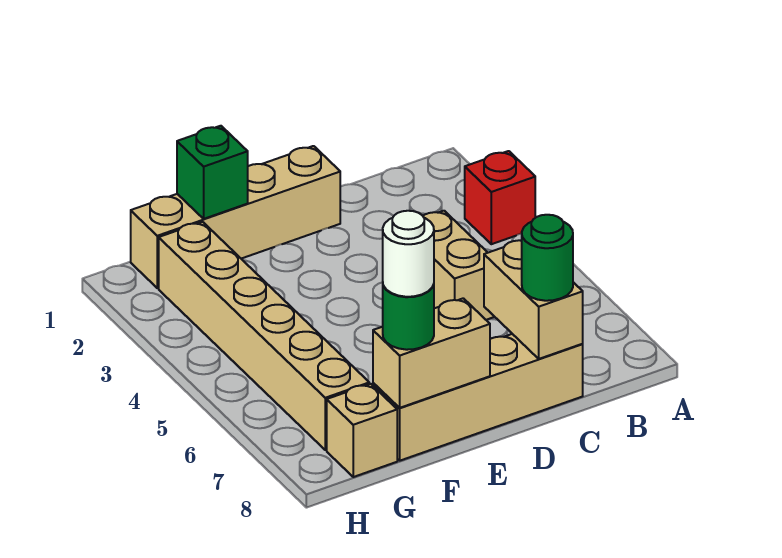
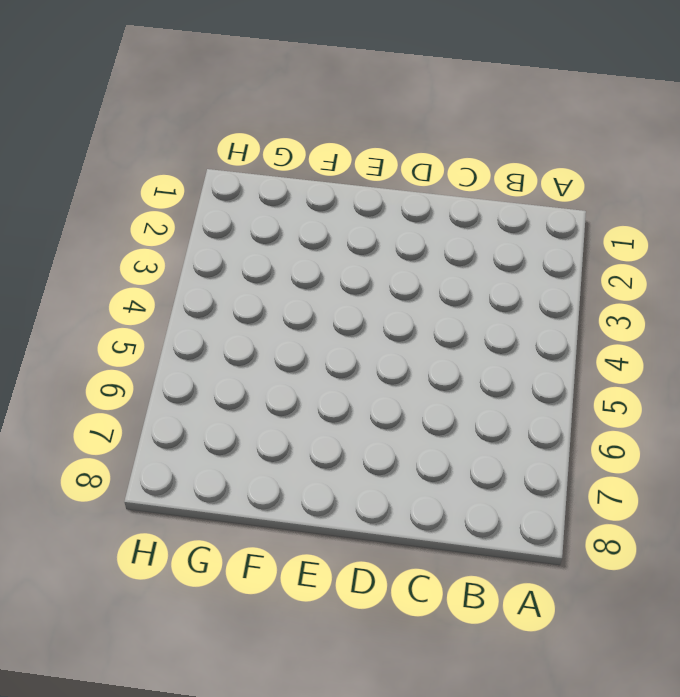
none -> red brick A3 level 1
none -> tan brick C4:C5 level 1
none -> tan brick C8:F8 level 1

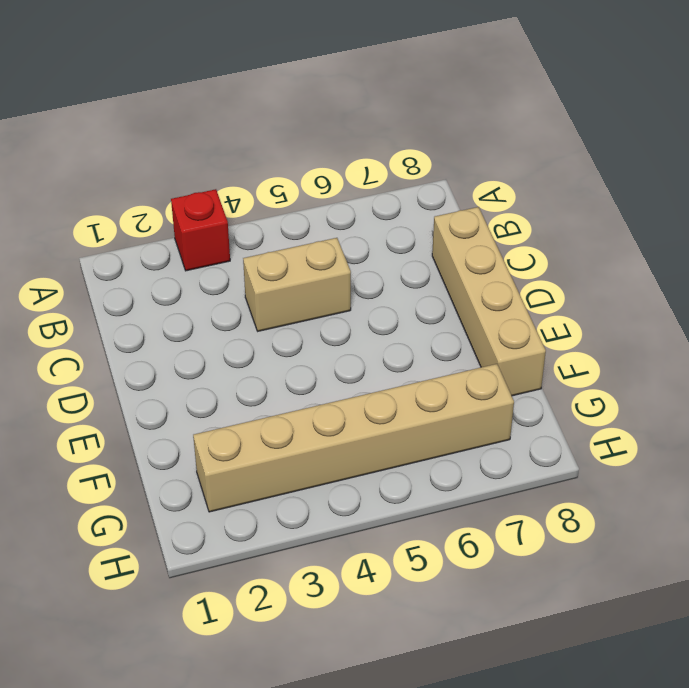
none -> tan brick D1:G1 level 1
none -> tan brick G8 level 1
none -> tan brick C7:C8 level 2

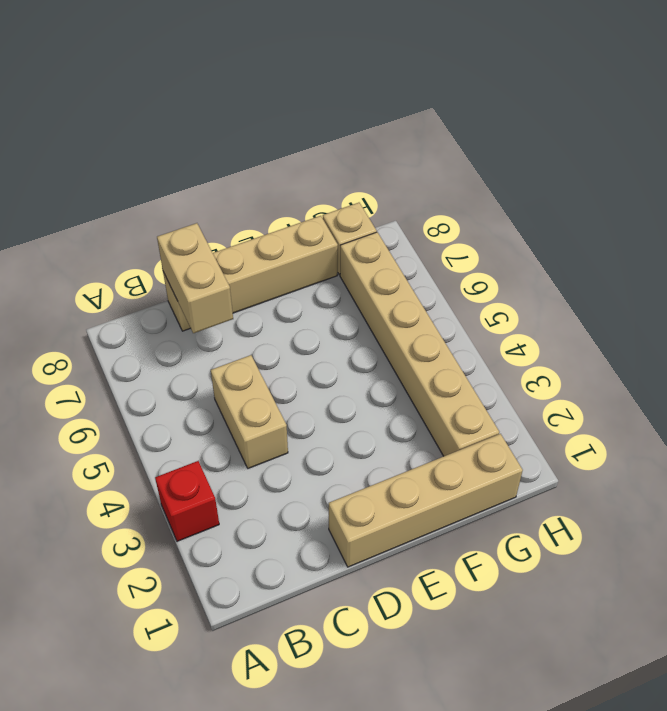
none -> tan brick E8:F8 level 2
none -> green brick F1 level 2
none -> green round brick C8 level 3

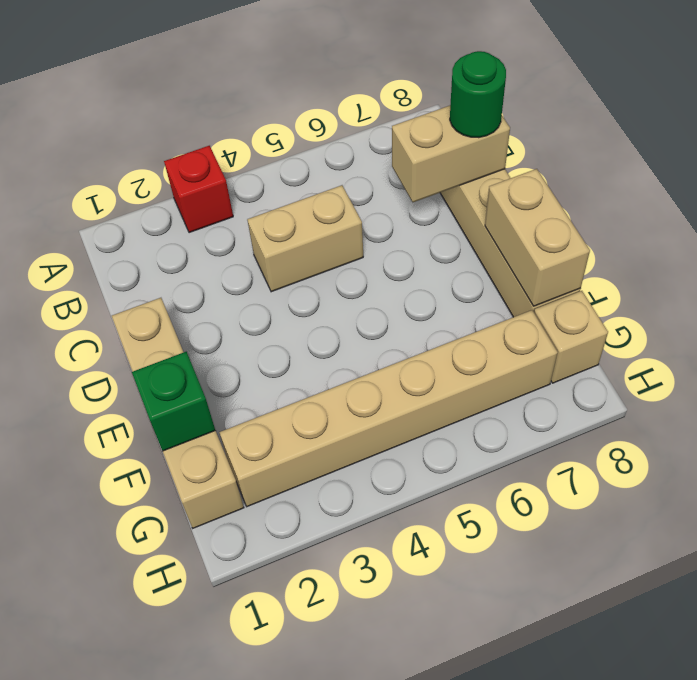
none -> green round brick F8 level 3
none -> white round brick F8 level 4

